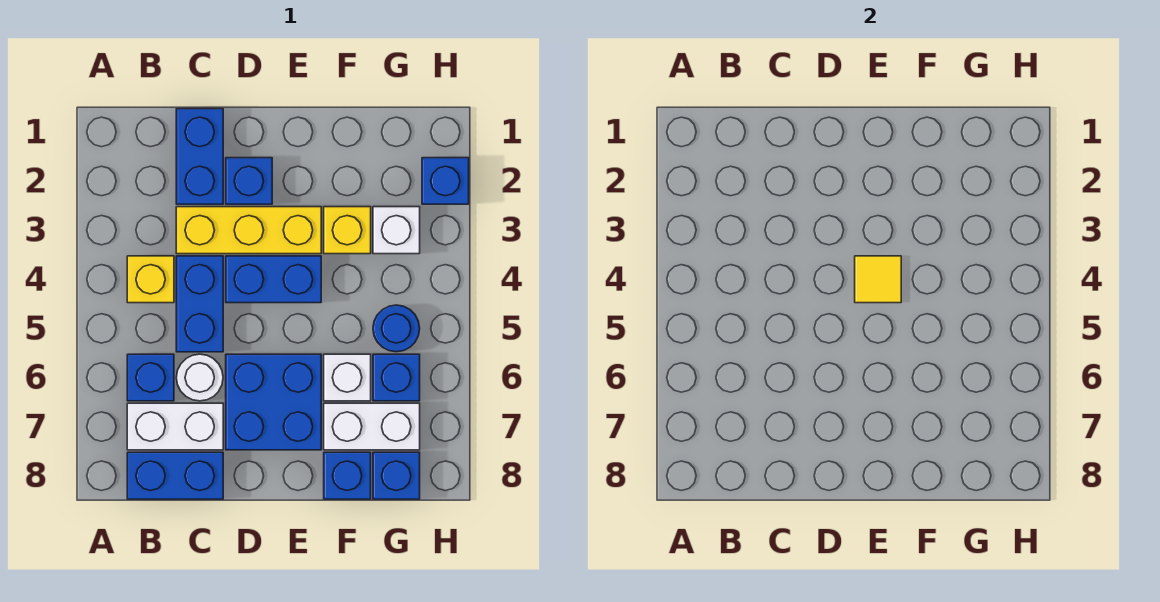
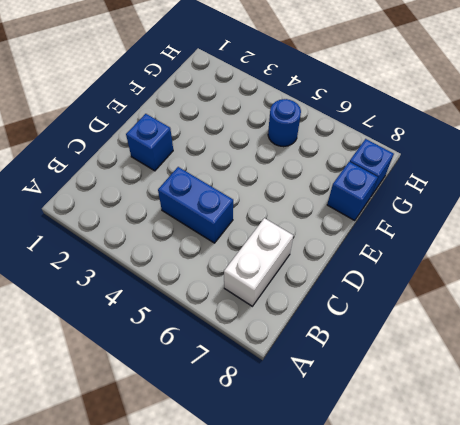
none -> yellow brick B4 level 1
none -> blue brick B6 level 1
none -> blue brick B8:C8 level 1

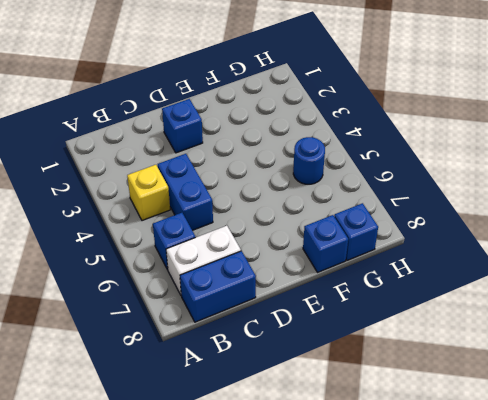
none -> blue brick C1:C2 level 1
none -> yellow brick C3:E3 level 1
none -> white round brick C6 level 1

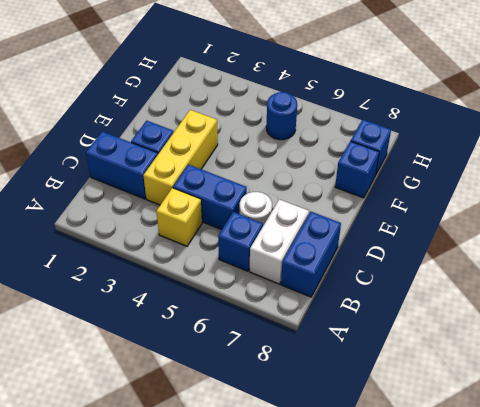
none -> blue brick D4:E4 level 1
none -> blue brick D6:E7 level 1
none -> yellow brick F3 level 1

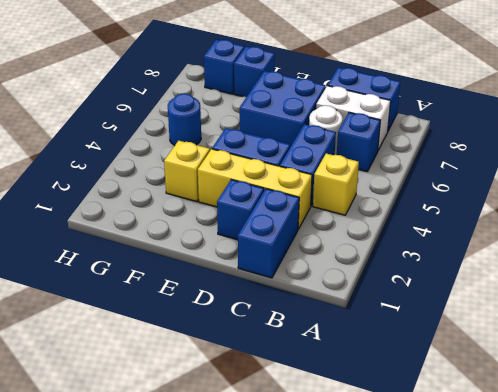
none -> white brick F6 level 1
none -> white brick F7:G7 level 1
none -> white brick G3 level 1

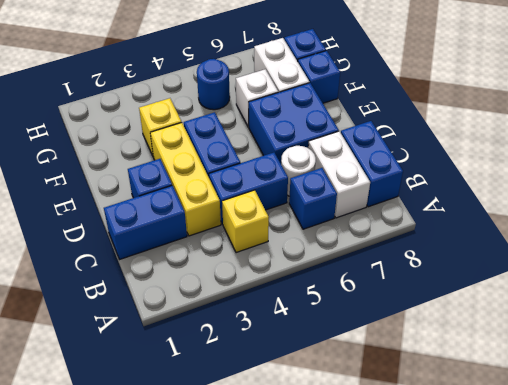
none -> white brick G3 level 1
none -> blue brick G6 level 1
none -> blue brick H2 level 1

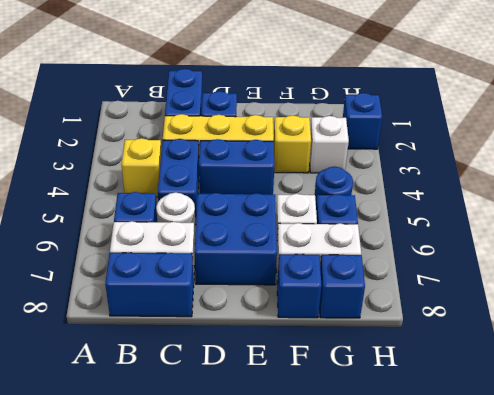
none -> yellow tile E4 level 2

